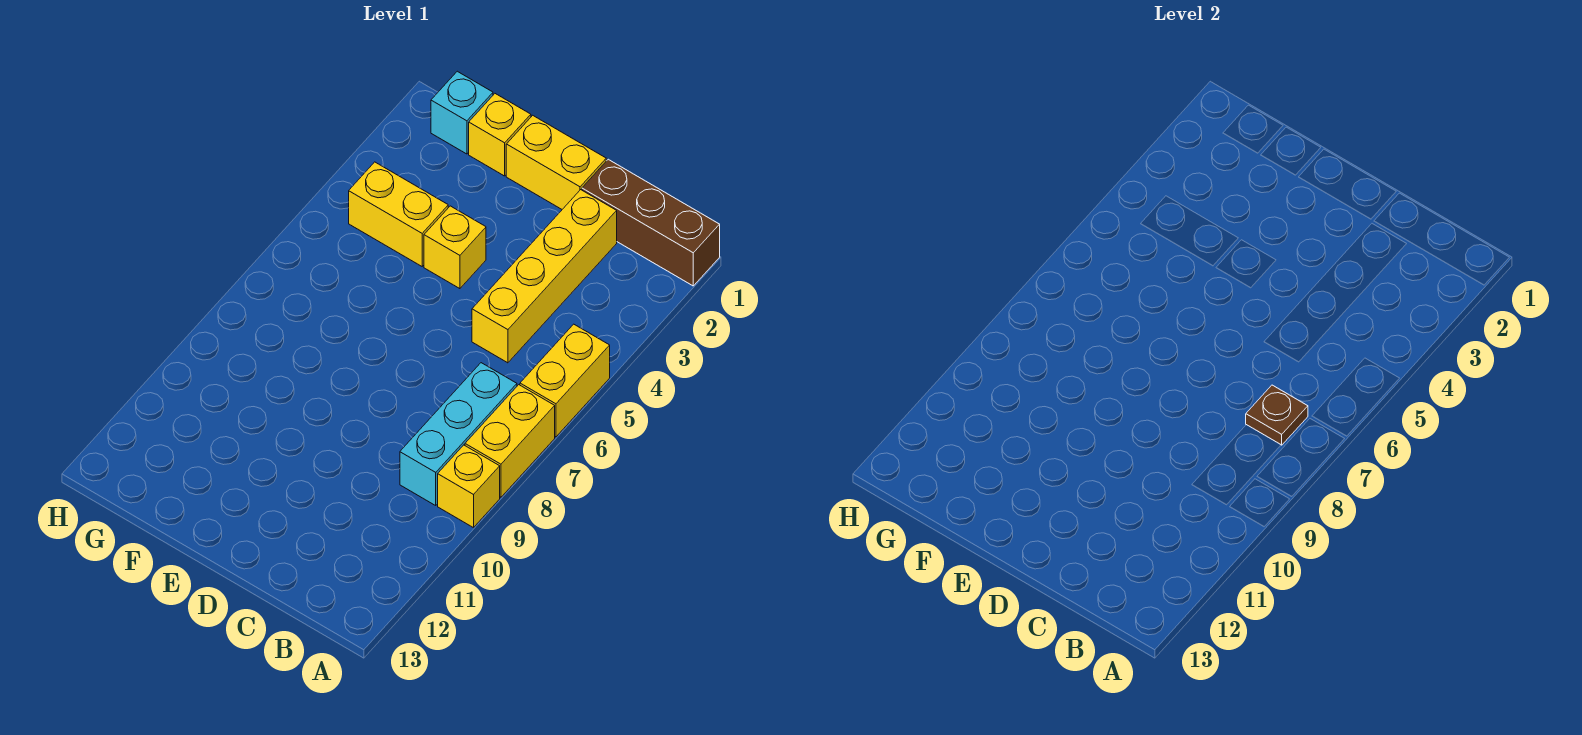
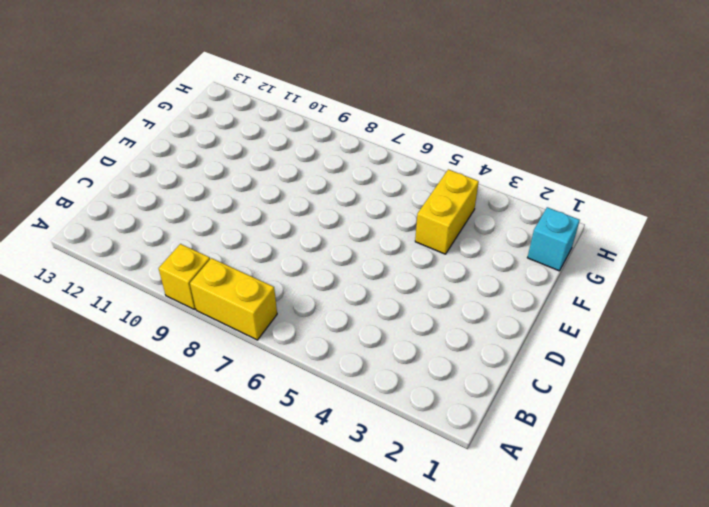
none -> brown brick A1:C1 level 1
none -> yellow brick A5:A6 level 1
none -> cyan brick B7:B9 level 1

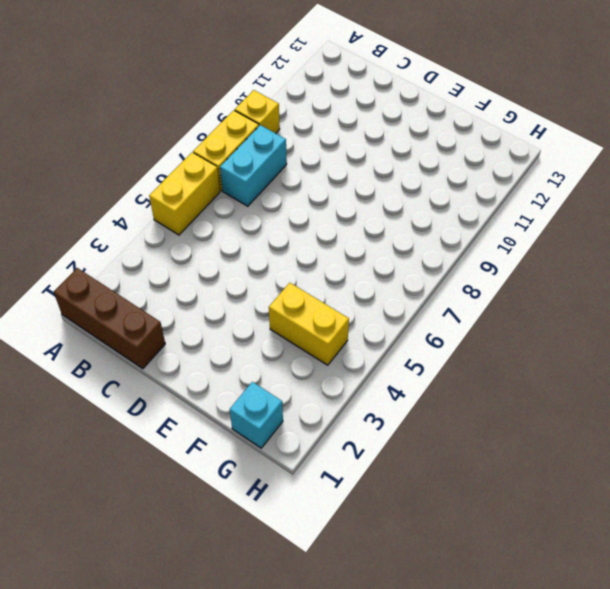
cyan brick B7:B8 level 1 -> cyan brick B7:B9 level 1
none -> yellow brick C2:C5 level 1
none -> yellow brick D1:E1 level 1
none -> yellow brick E4 level 1

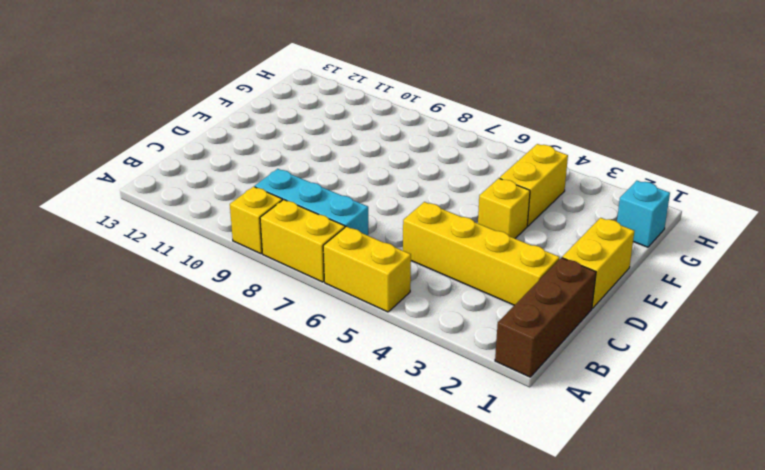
none -> yellow brick F1 level 1
none -> brown plate B7 level 2

